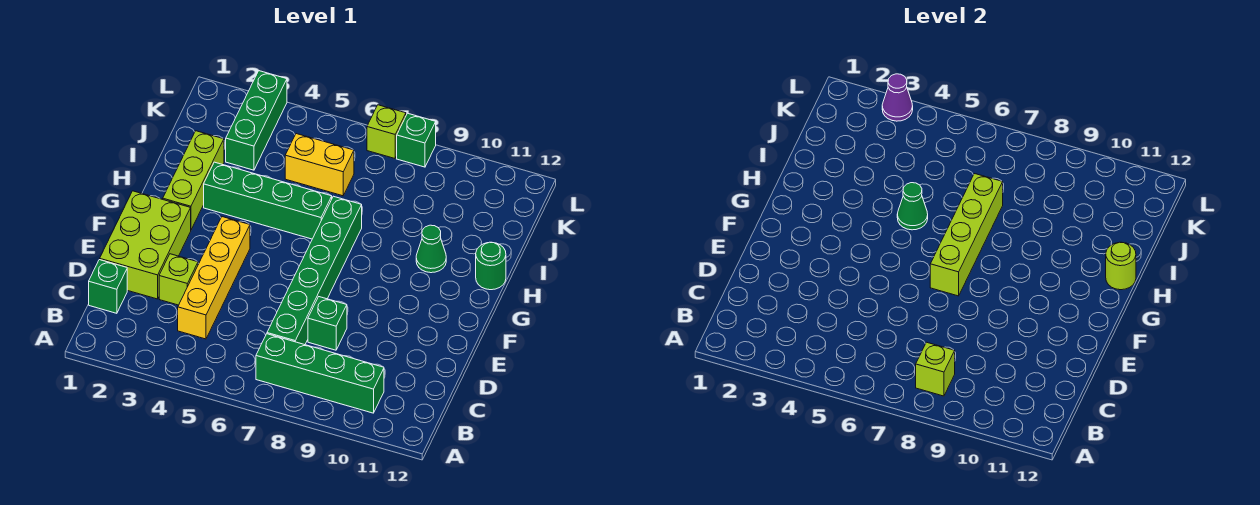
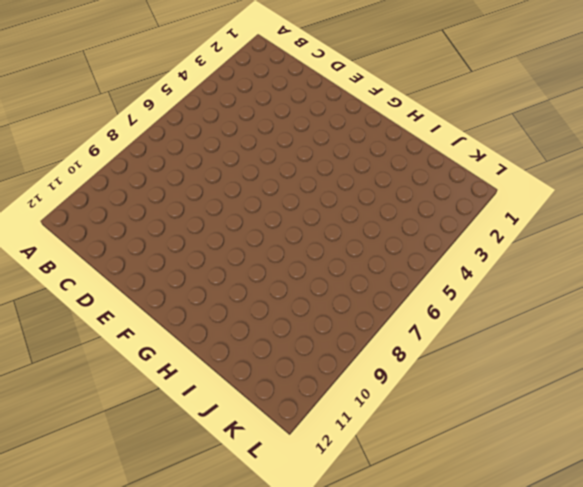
none -> green brick B7:B10 level 1
none -> green brick C1 level 1
none -> yellow brick C4:F4 level 1

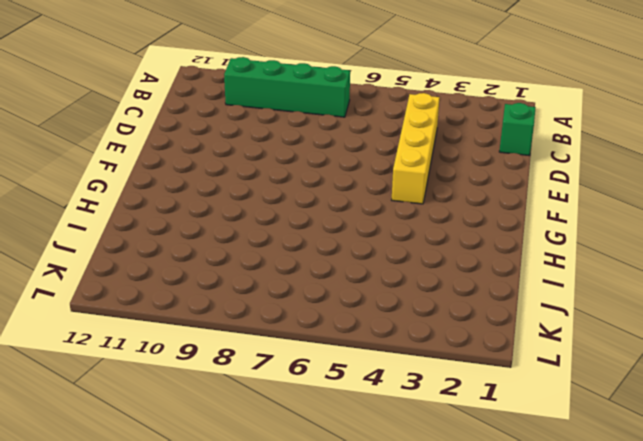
none -> green brick C7:H7 level 1
none -> lime brick D1:F2 level 1
none -> lime brick D3 level 1

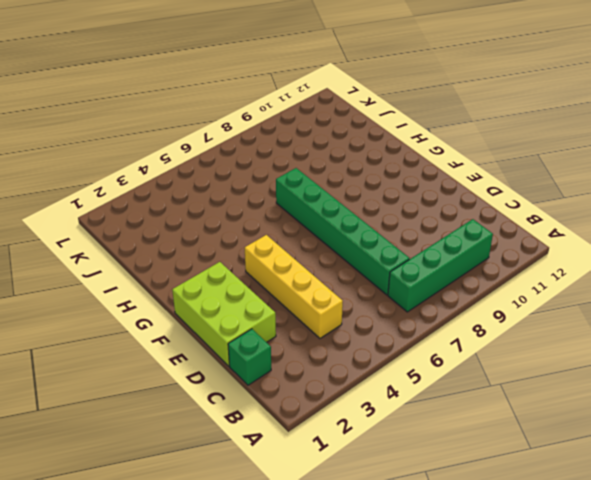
none -> lime brick D3 level 1
none -> green brick D8 level 1
none -> lime brick G2:I2 level 1

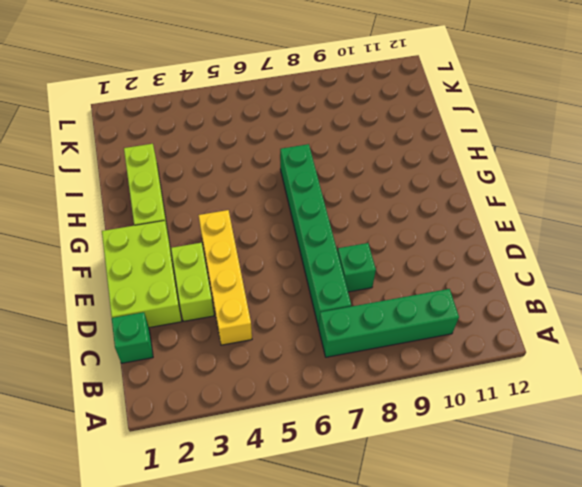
lime brick D3:E3 level 1 -> lime brick D3 level 1
none -> green brick H3:H6 level 1
none -> green cone H10 level 1
none -> green round brick H12 level 1

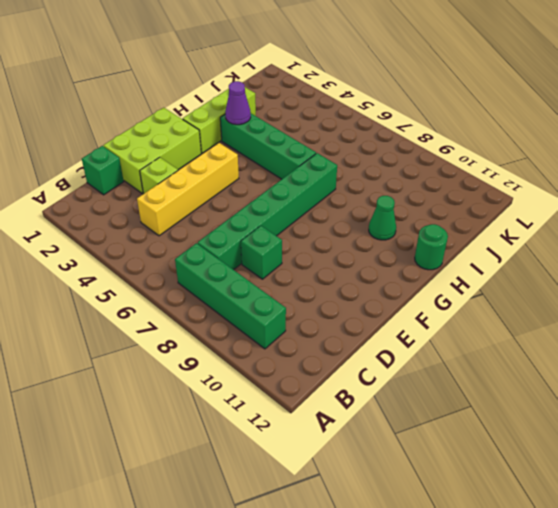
purple cone H3 level 2 -> purple cone L3 level 2
none -> green brick J3:L3 level 1
none -> yellow brick J5:J6 level 1
none -> lime brick L7 level 1

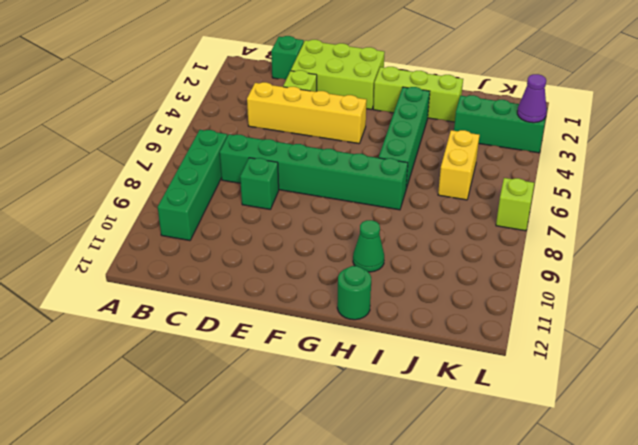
none -> green brick L8 level 1
none -> lime brick B8 level 2
none -> lime brick F7:I7 level 2

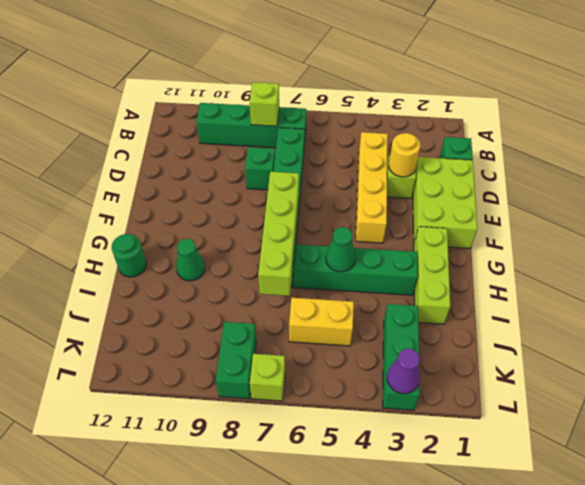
yellow round brick D3 level 2 -> none
green brick K8:L8 level 1 -> green brick L8 level 1
none -> lime round brick H12 level 2

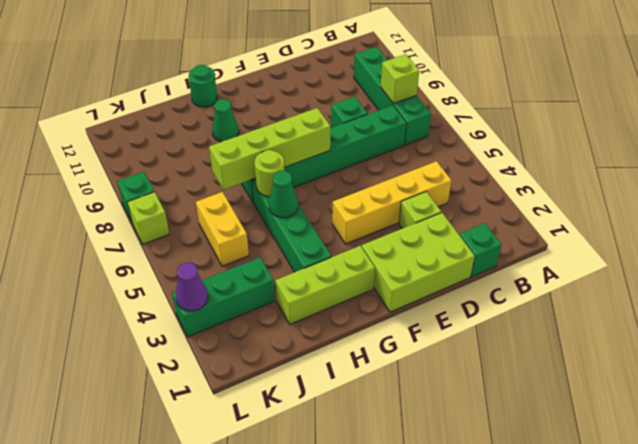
lime round brick H6 level 2 -> lime round brick H12 level 2

